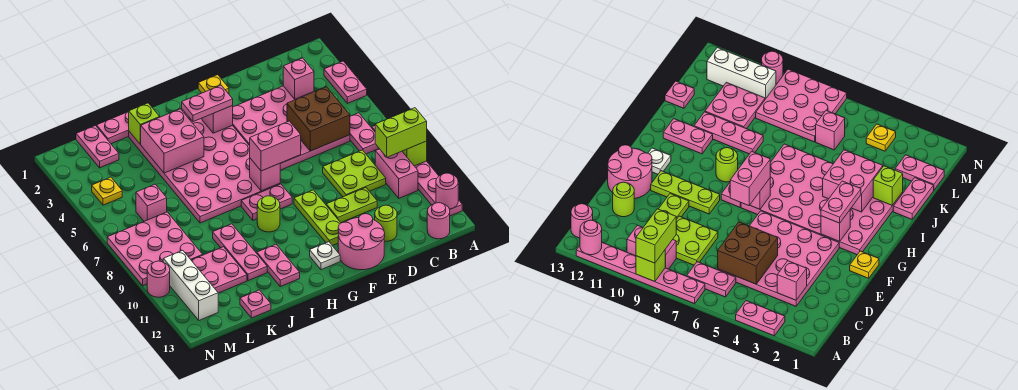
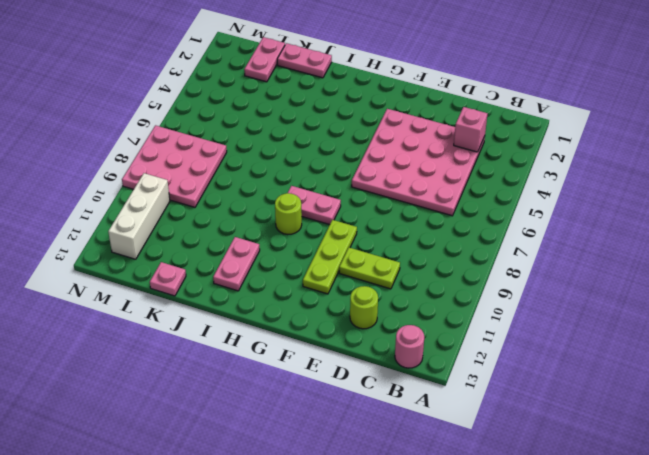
none -> pink plate A3:A4 level 1
none -> pink plate A7:A12 level 1
none -> pink plate B6:B7 level 1
none -> pink brick B9:B10 level 1

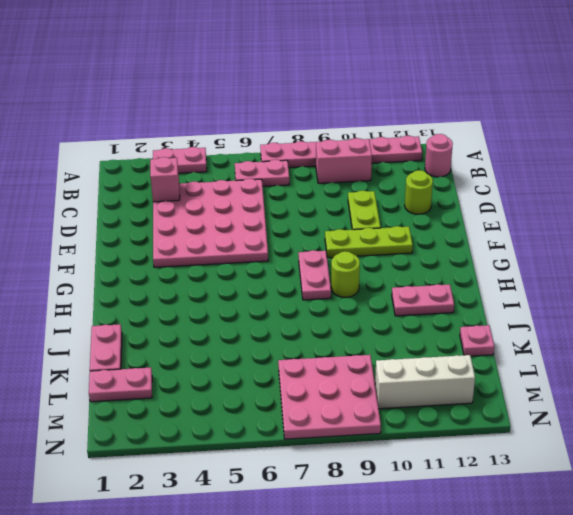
none -> lime plate C8:D9 level 1
none -> pink round brick E12:F13 level 1
none -> yellow plate F1 level 1
none -> pink plate G2:J7 level 1

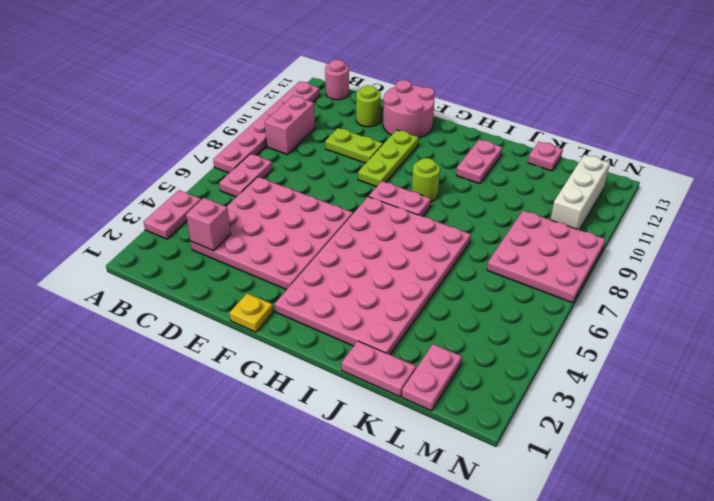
none -> lime plate C8:D9 level 1
none -> white plate G12 level 1
none -> pink plate J9:J11 level 1
none -> pink plate K10:L11 level 1

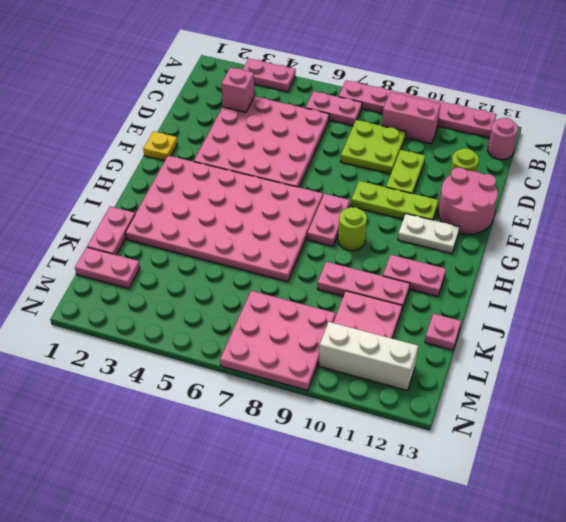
white plate G11:G12 level 1 -> white plate G12 level 1
none -> pink brick L6 level 1
none -> yellow plate M4 level 1
none -> pink round brick N10 level 1
none -> lime brick A9 level 2

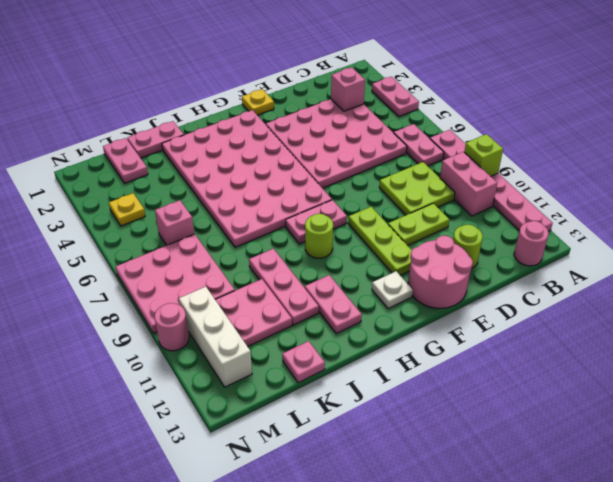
none -> pink round brick A12 level 2
none -> brown brick C5:D6 level 2
none -> pink brick G3 level 2
none -> pink brick G7 level 2

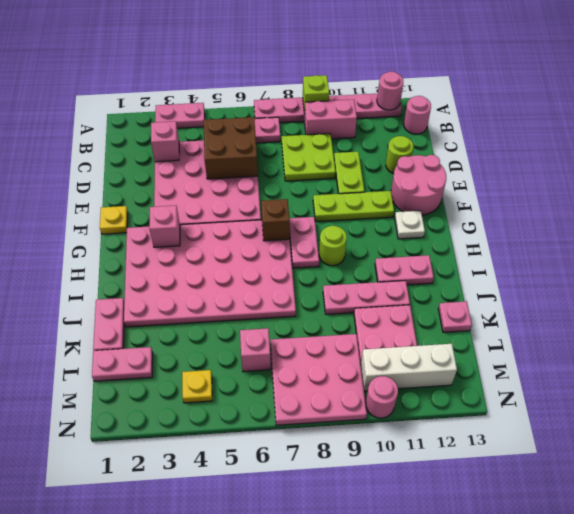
brown brick G7 level 2 -> pink brick G7 level 2
none -> pink brick I3:J4 level 2
none -> lime brick J2 level 2
none -> lime brick A9:B9 level 3
none -> pink brick F7:G7 level 3

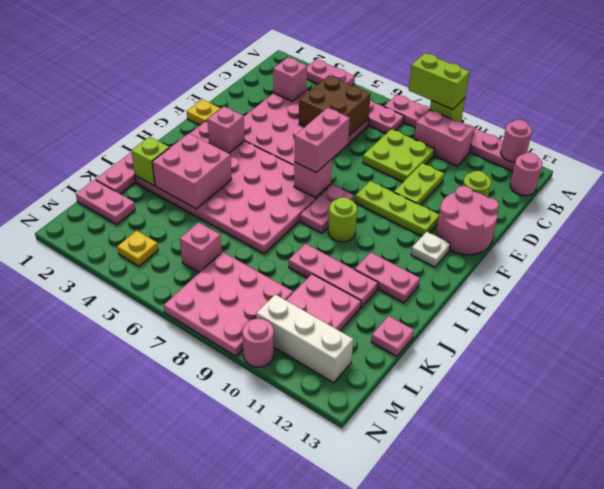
lime brick A8:A9 level 3 -> lime brick A9:B9 level 3
none -> pink plate G3:H3 level 3

